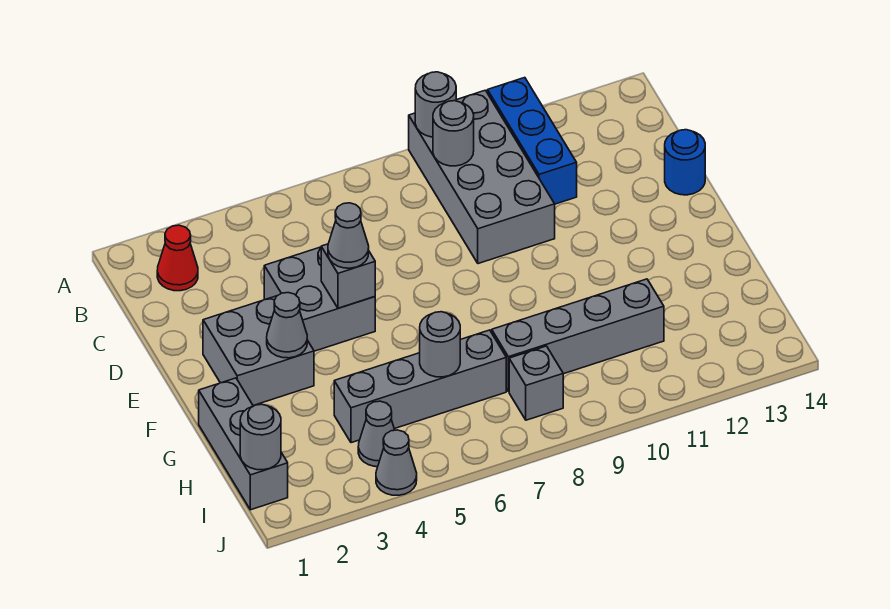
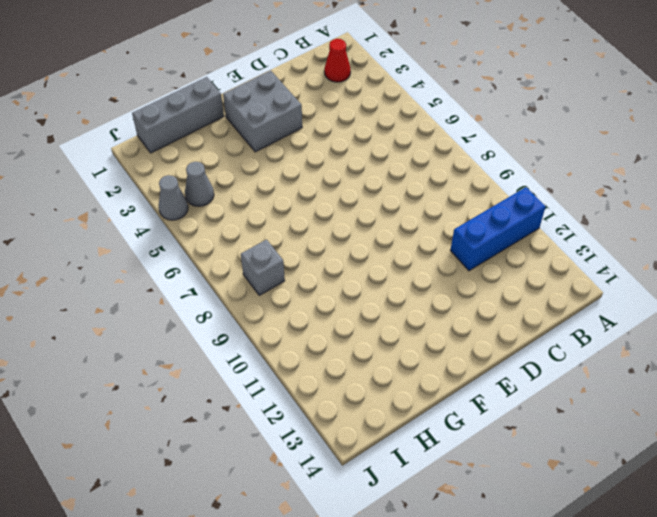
none -> grey brick A9:D10 level 1
none -> grey brick D4:E5 level 1
none -> blue round brick D14 level 1

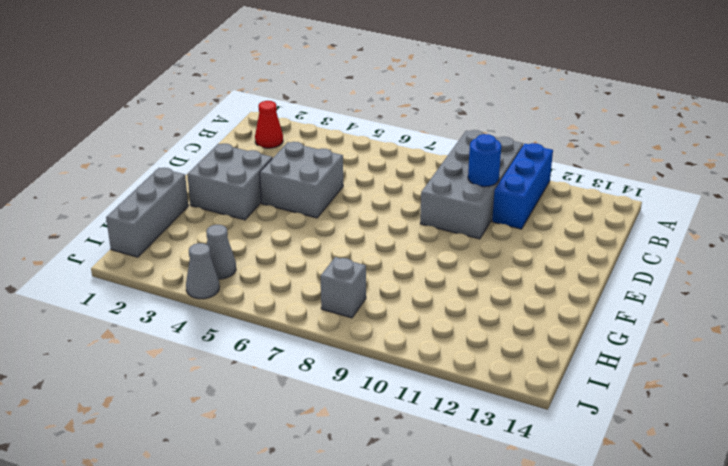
blue round brick C10 level 2 -> blue round brick D14 level 1
none -> grey brick H4:H7 level 1
none -> grey brick H8:H11 level 1
none -> grey round brick A9 level 2

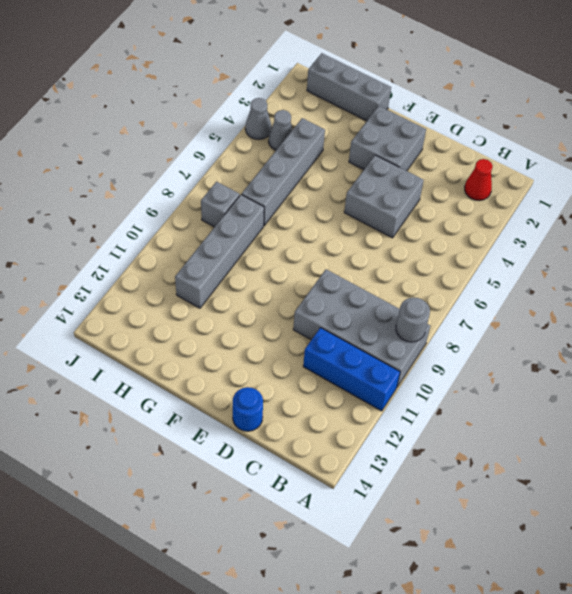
none -> grey round brick B9 level 2
none -> grey brick E5 level 2
none -> grey cone F3 level 2

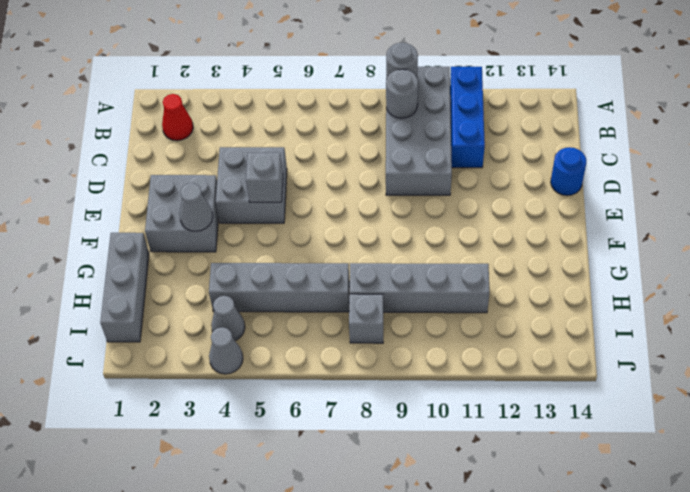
none -> grey round brick H6 level 2
none -> grey round brick I1 level 2
none -> grey cone E5 level 3

